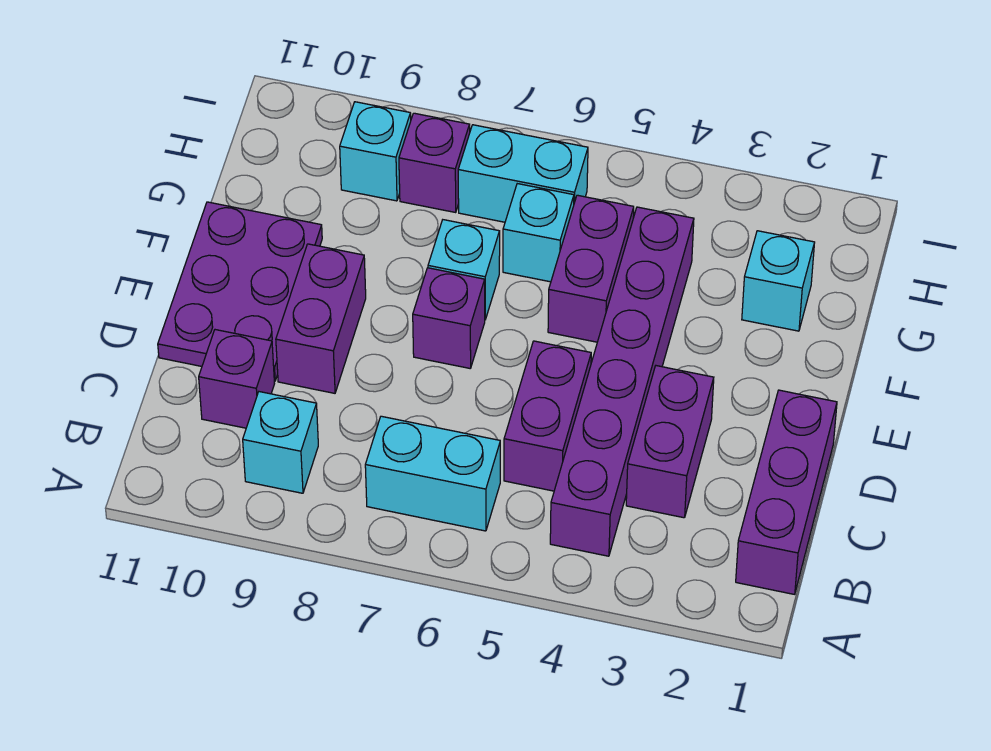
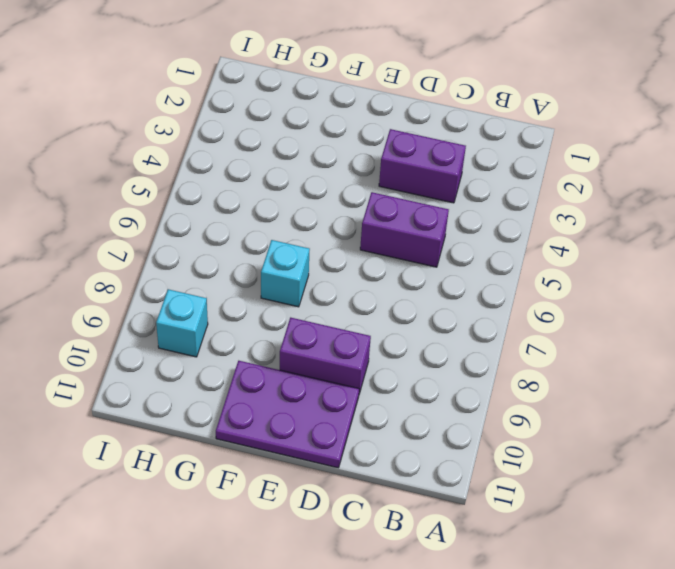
none -> purple brick B1:D1 level 1
none -> purple brick B4:G4 level 1
none -> cyan brick B6:B7 level 1

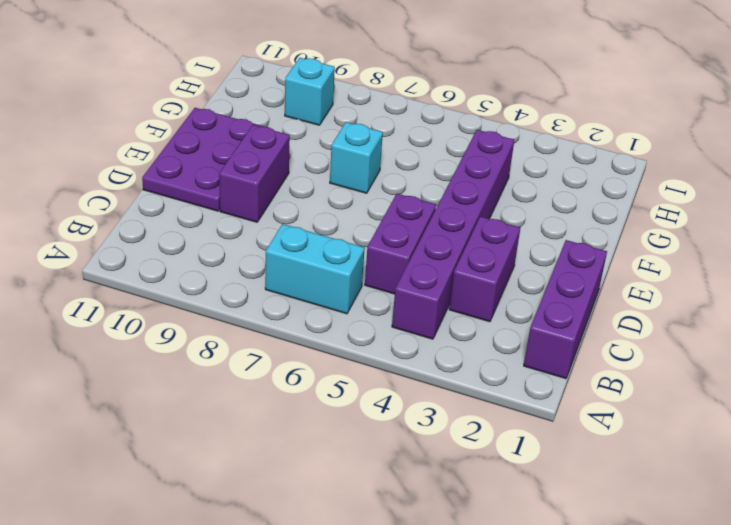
none -> cyan brick B9 level 1
none -> purple brick C10 level 1
none -> purple brick E7 level 1

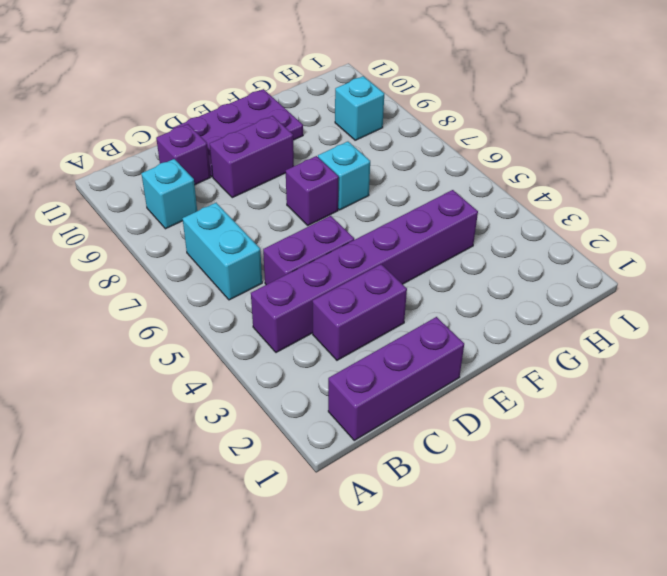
none -> purple brick F5:G5 level 1
none -> cyan brick G2 level 1
none -> cyan brick G6 level 1

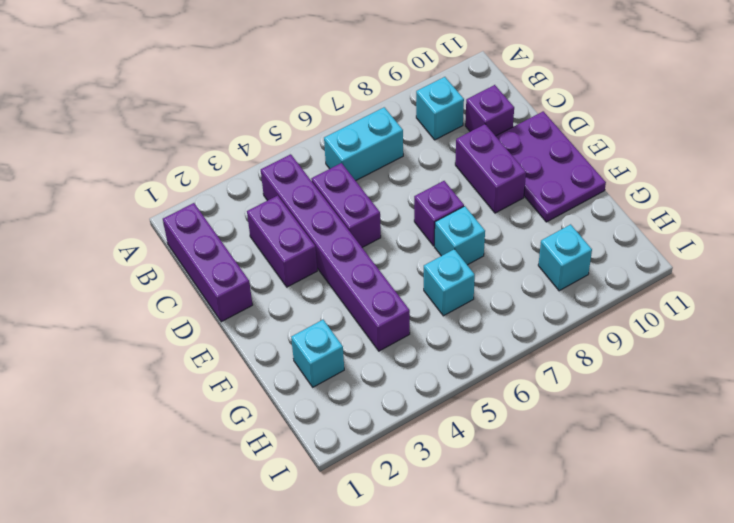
none -> purple brick F5:G5 level 1
none -> cyan brick H6:H7 level 1
none -> purple brick H8 level 1

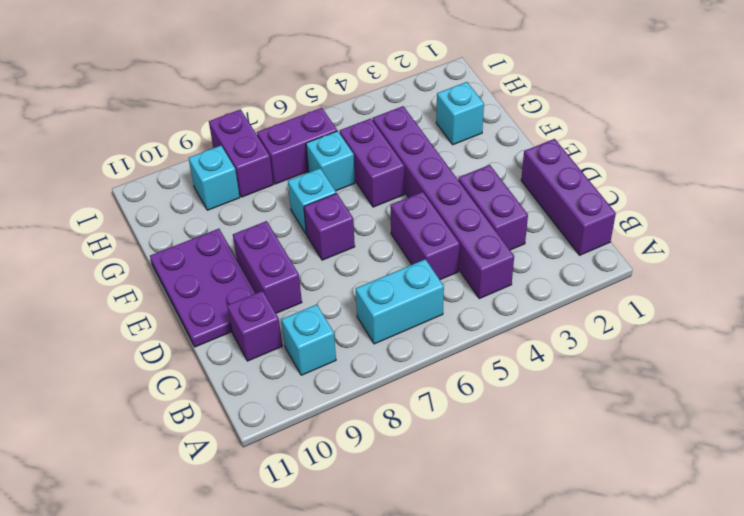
purple brick H6:H7 level 1 -> cyan brick H6:H7 level 1
purple brick H8:I8 level 1 -> purple brick H8 level 1

